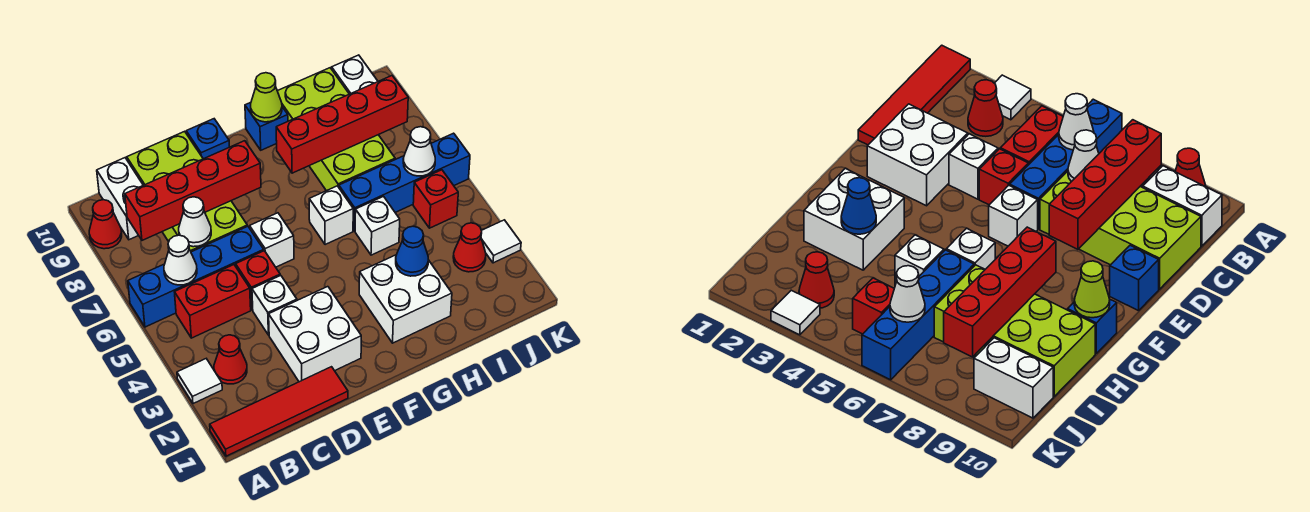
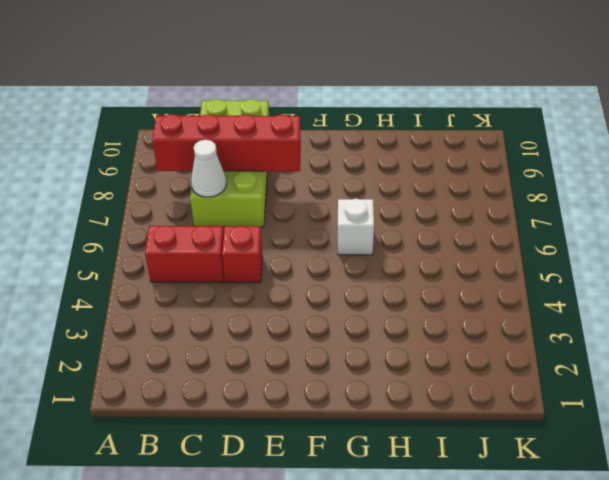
none -> red tile A1:D1 level 1
none -> white tile A3 level 1
none -> blue brick A6:D6 level 1
none -> red cone A9 level 1

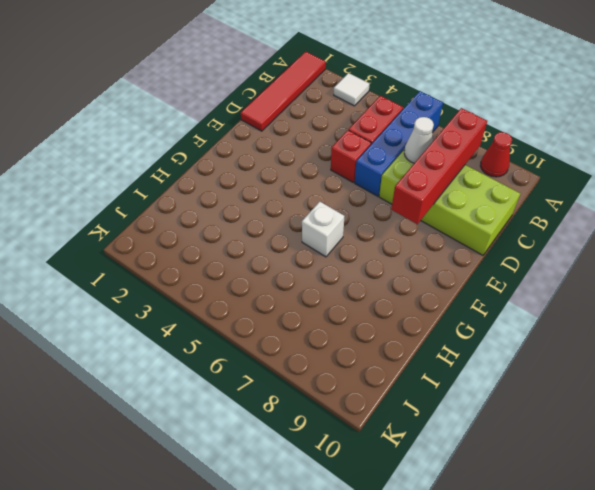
none -> red cone B3 level 1
none -> white brick B9:B10 level 1
none -> white brick D2:E3 level 1
none -> white brick D4 level 1

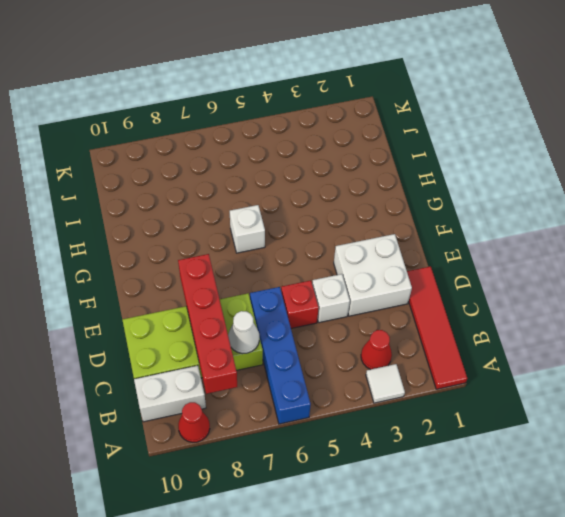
none -> red brick B5:C5 level 1
none -> white brick E6 level 1
none -> blue brick E10 level 1
none -> white brick G2:H3 level 1

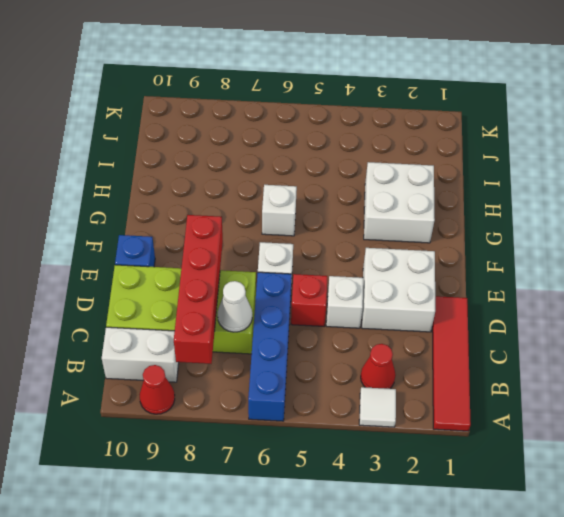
none -> red brick B5:C5 level 1
none -> blue brick G10 level 1
none -> white brick H5 level 1
none -> blue brick H6:K6 level 1

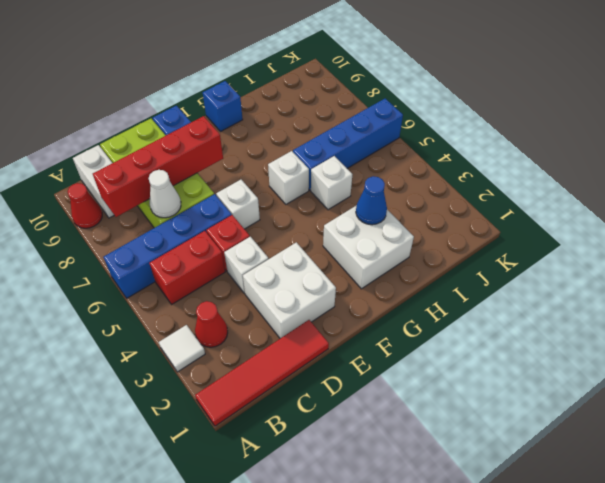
none -> lime brick H7:I10 level 1
none -> red cone J3 level 1
none -> red brick J5 level 1
none -> white brick J9:J10 level 1

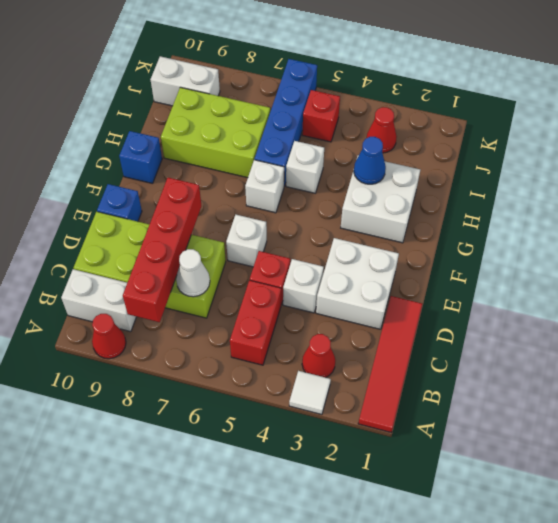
lime brick H7:I9 level 1 -> lime brick H7:I10 level 1
none -> blue brick A6:D6 level 1
none -> white tile K3 level 1
none -> white cone B6 level 2
none -> red brick G8:J8 level 2

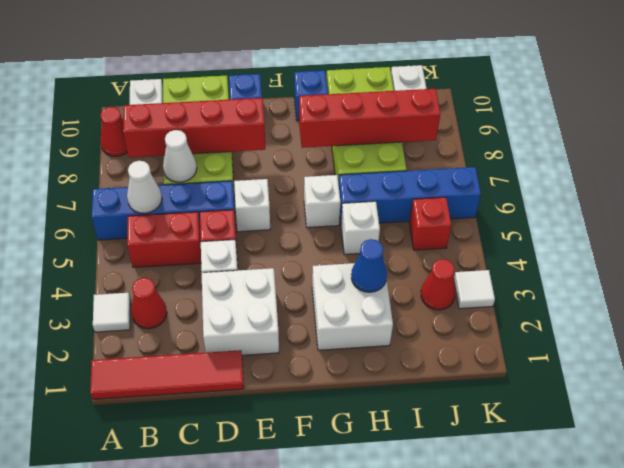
none -> lime cone G10 level 2
none -> white cone J6 level 2

